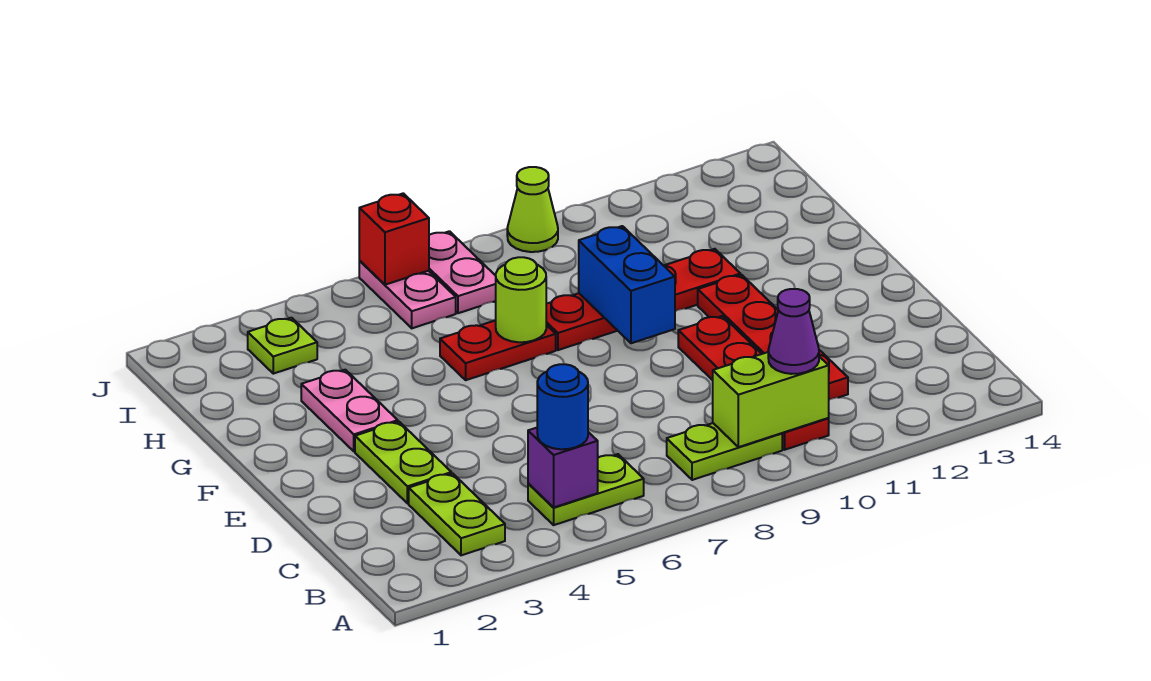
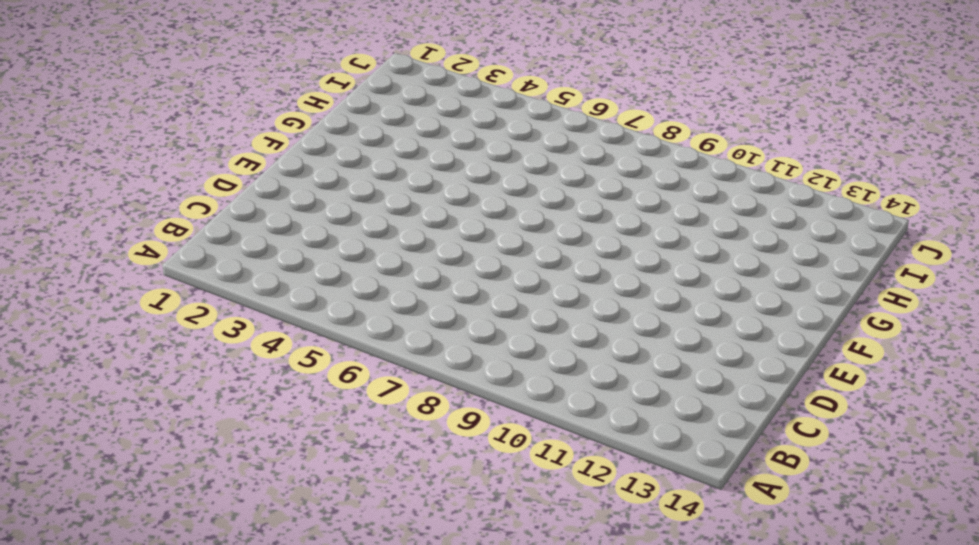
none -> lime plate B3:C3 level 1
none -> lime plate B5:B6 level 1
none -> lime plate B8:B9 level 1

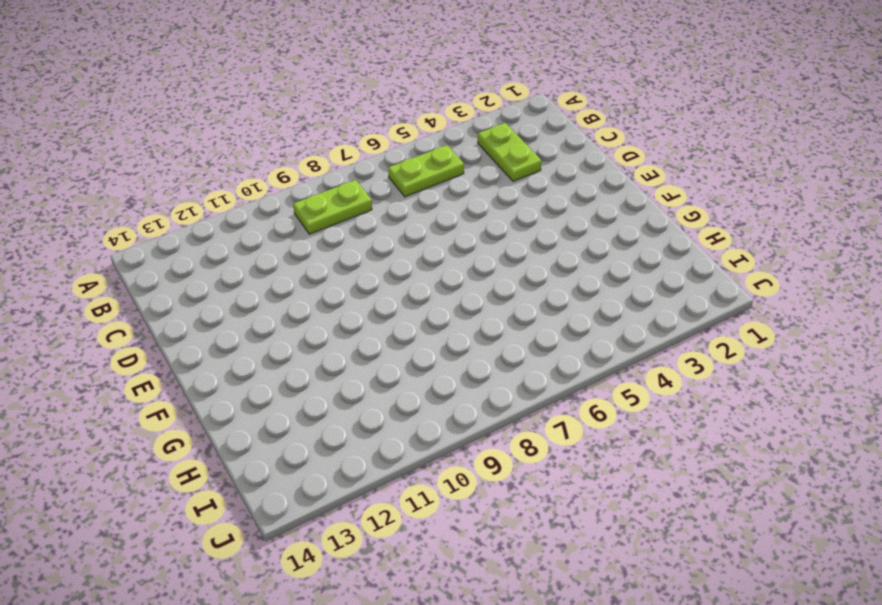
none -> red plate B10:E10 level 1
none -> red plate C11:F11 level 1
none -> lime plate D3:E3 level 1

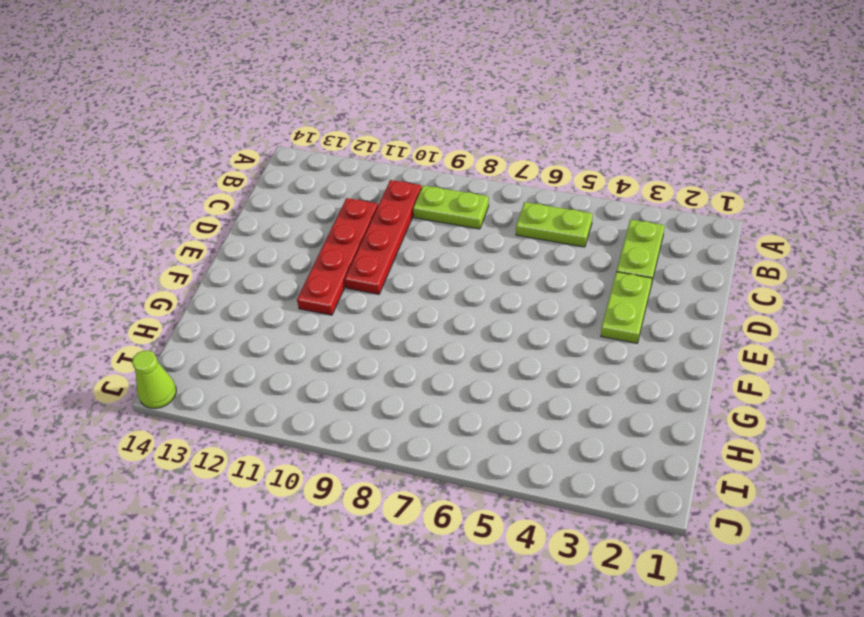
lime cone J14 level 1 -> lime cone J9 level 1
none -> pink plate F3:G3 level 1
none -> red plate G6:G7 level 1
none -> red plate G8:G11 level 1

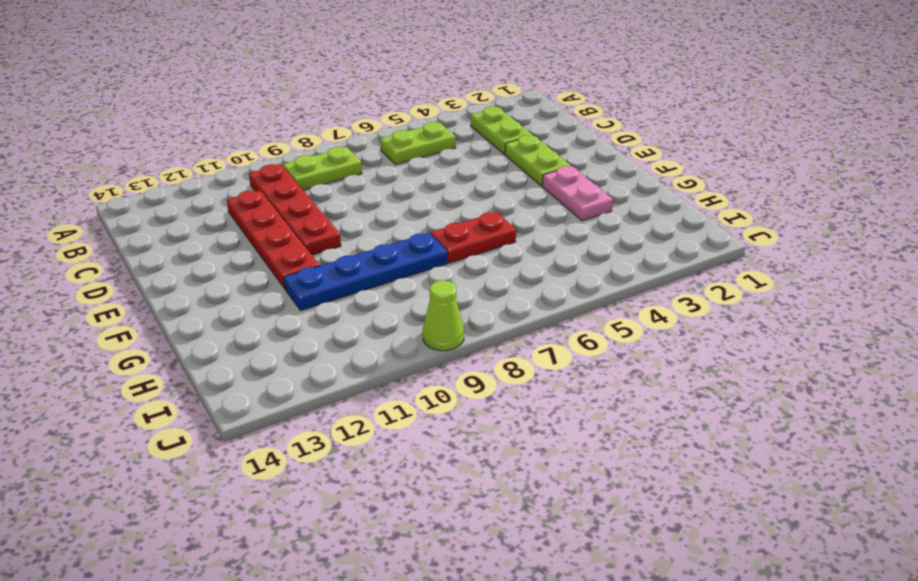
blue plate G8:G11 level 1 -> red plate G8:G11 level 1
none -> lime plate I3 level 1
none -> pink plate I6:J6 level 1
none -> pink plate I7:J7 level 1

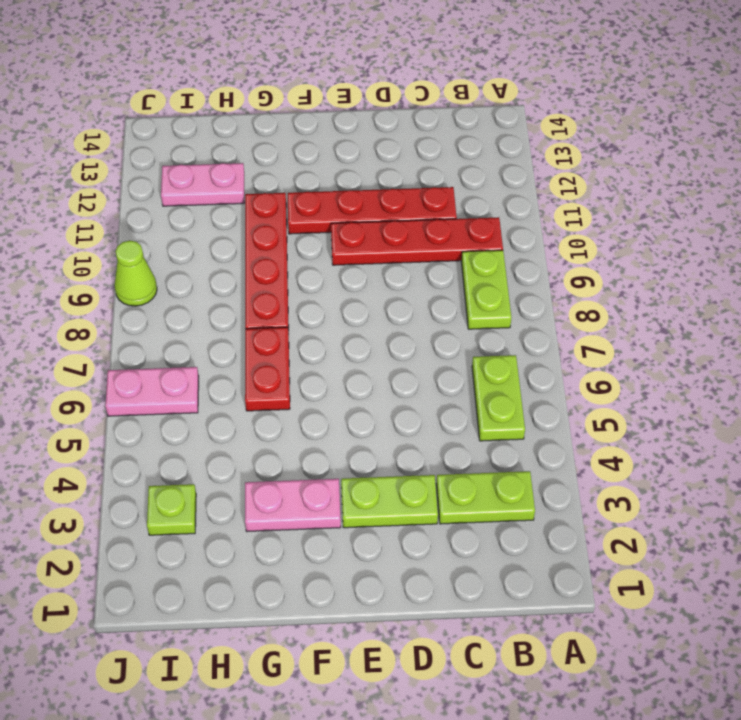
pink plate H12:I12 level 1 -> pink plate I7:J7 level 1
none -> purple brick B5 level 2
none -> lime brick B9:B10 level 2
none -> blue brick F9:G9 level 2

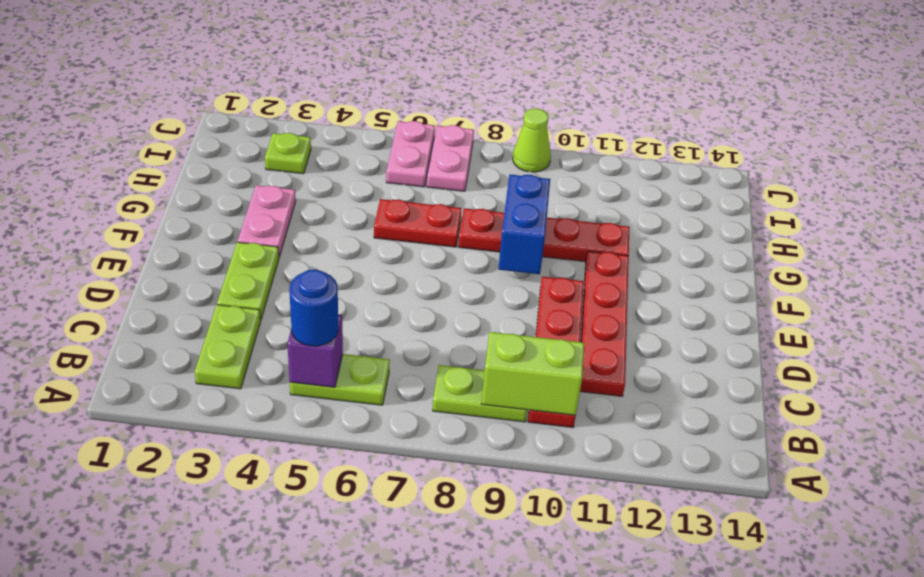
none -> lime round brick G7 level 2
none -> red brick J6 level 2
none -> purple cone B10 level 3

